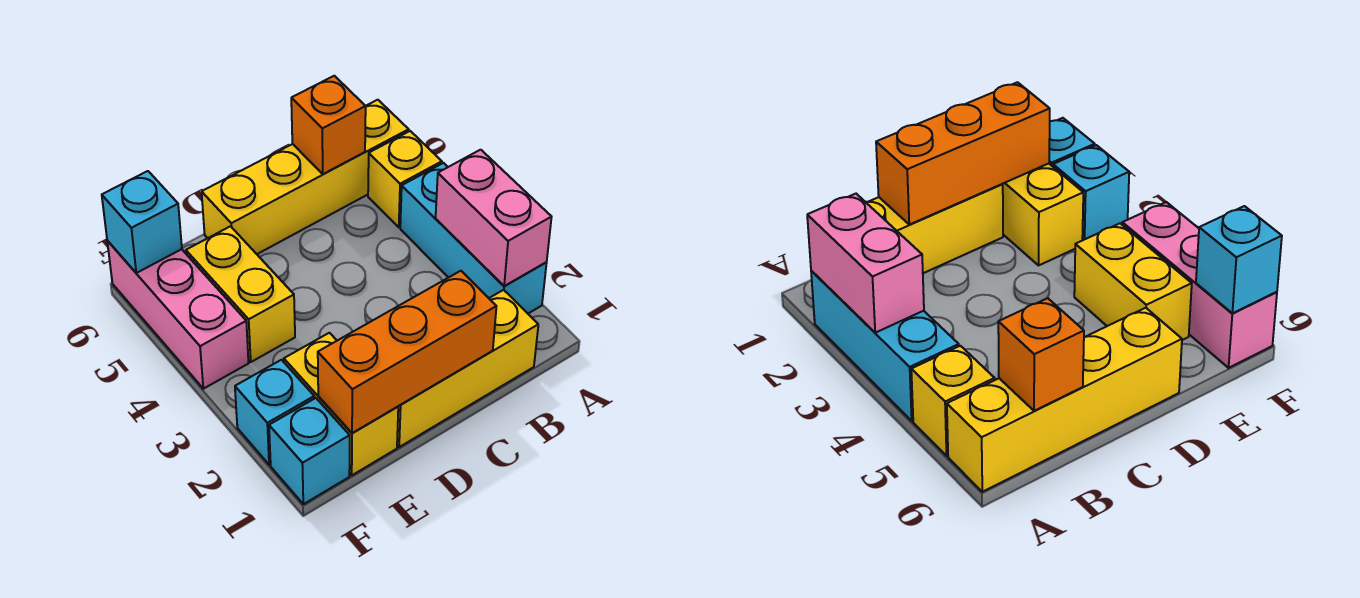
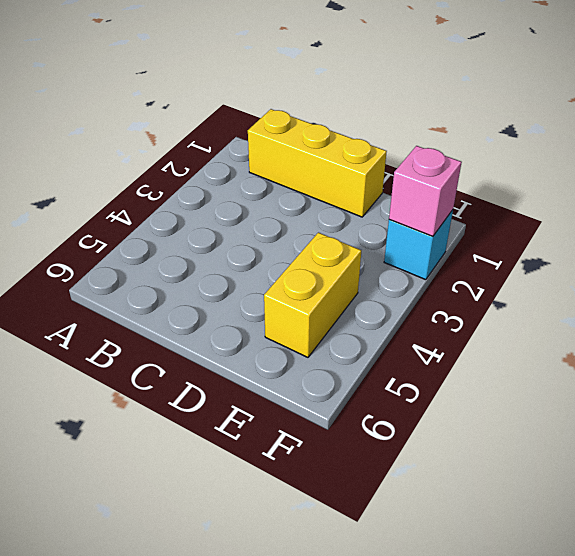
pink brick F2 level 2 -> none
none -> cyan brick A2:A4 level 1
none -> yellow brick A5 level 1
none -> yellow brick A6:D6 level 1

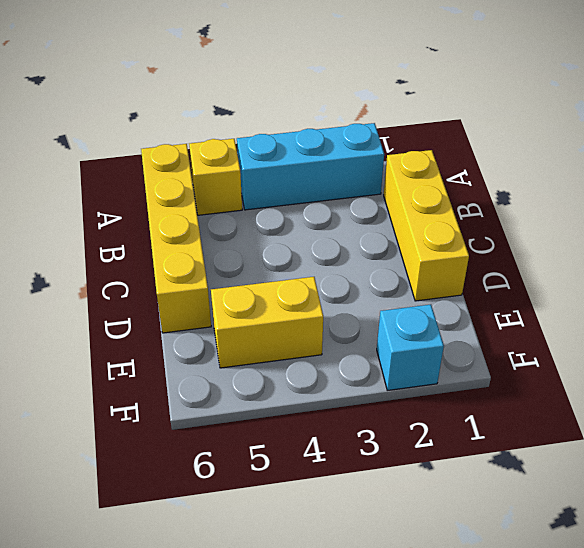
none -> yellow brick E1:E2 level 1
none -> cyan brick F1 level 1
none -> pink brick F4:F6 level 1

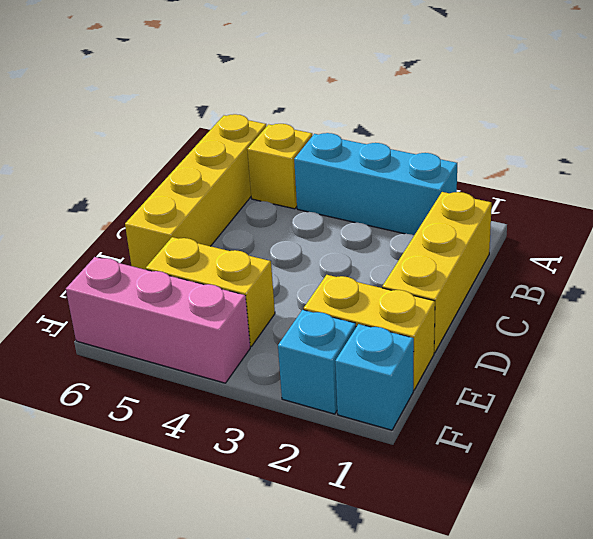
none -> pink brick A2:A3 level 2
none -> orange brick B6 level 2
none -> orange brick C1:E1 level 2

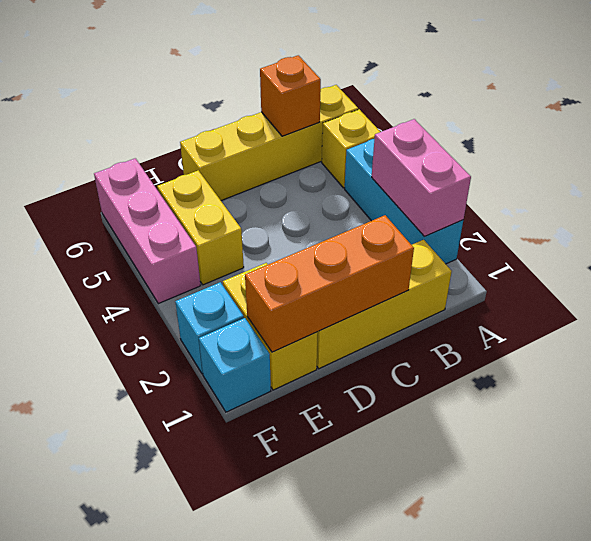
none -> cyan brick F6 level 2

